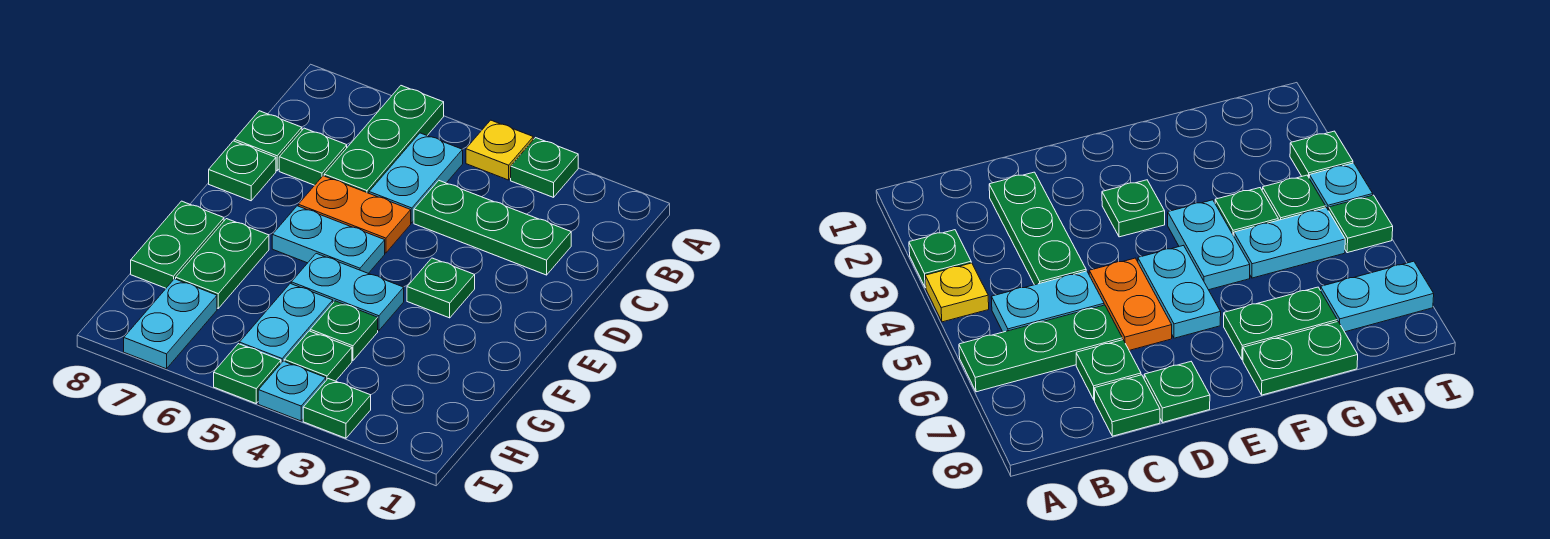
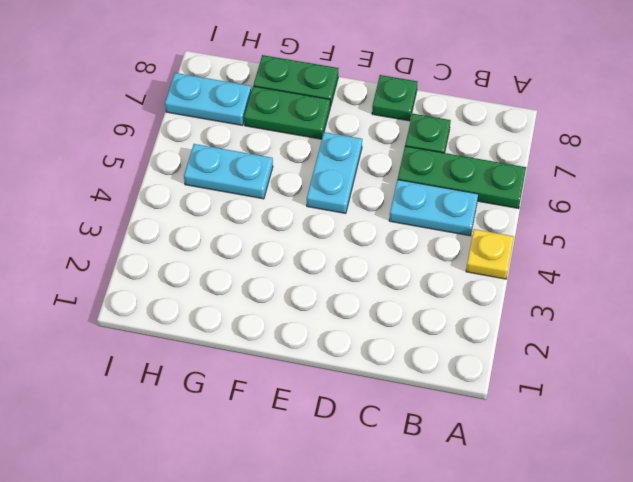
none -> green plate A3 level 1
none -> green plate C2:C4 level 1
none -> green plate C8 level 1

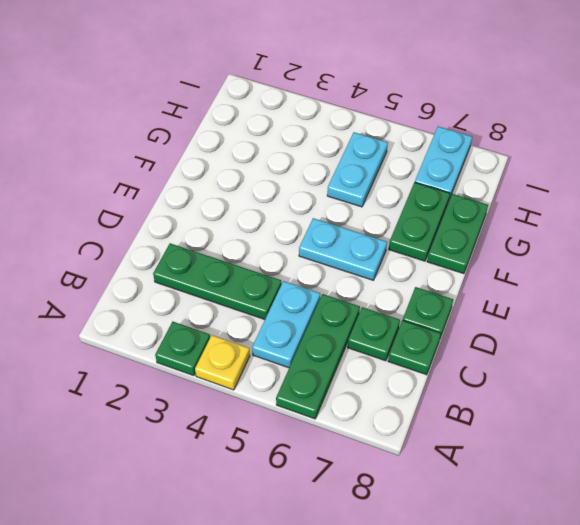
none -> orange plate D5:D6 level 1
none -> green plate E3 level 1
none -> cyan plate F4:F5 level 1

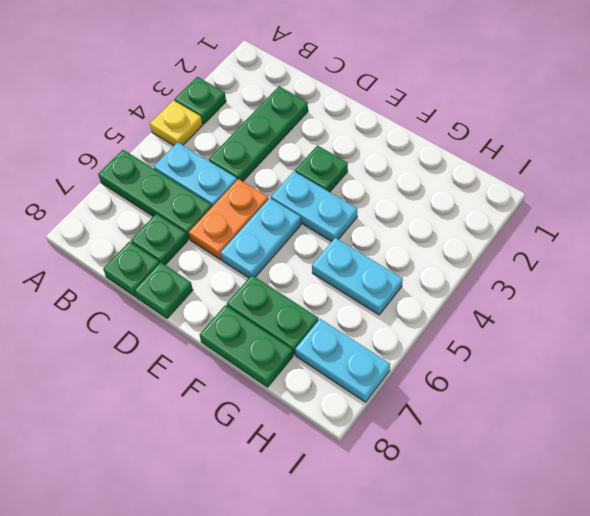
cyan plate E4:F4 level 1 -> cyan plate F4:F5 level 1
none -> green plate G4 level 1
none -> green plate H4 level 1
none -> green plate I3 level 1

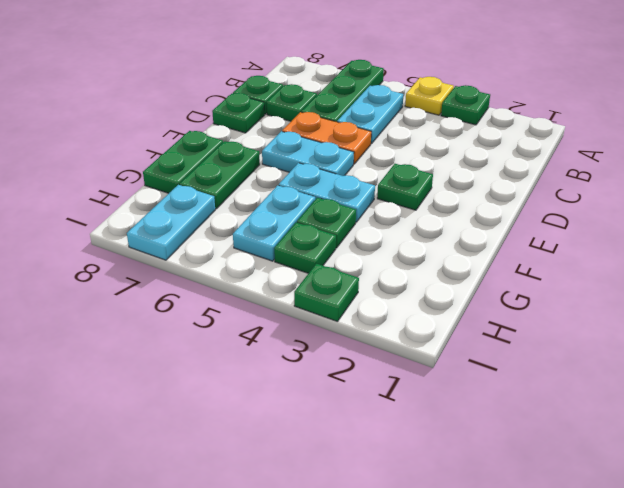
none -> green plate C2:C4 level 1
none -> cyan plate I4 level 1
none -> green plate I5 level 1

